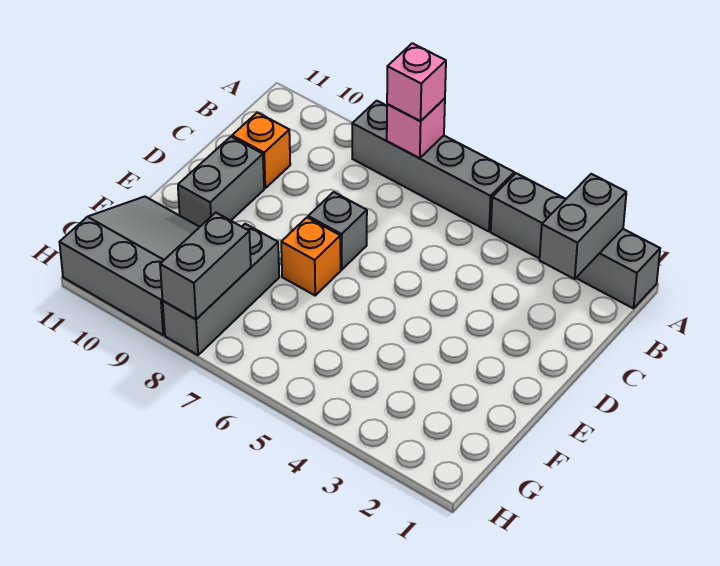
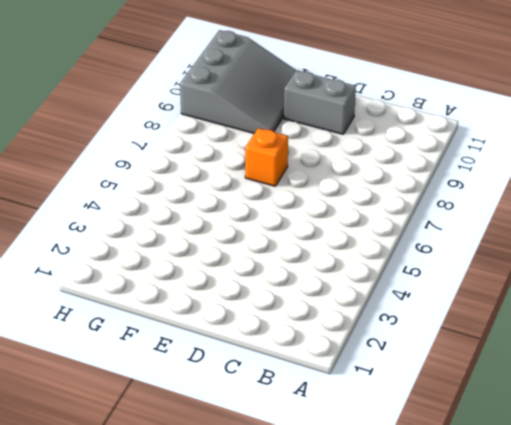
none -> grey brick A1:A4 level 1
none -> grey brick A5:A8 level 1
none -> orange brick C10 level 1

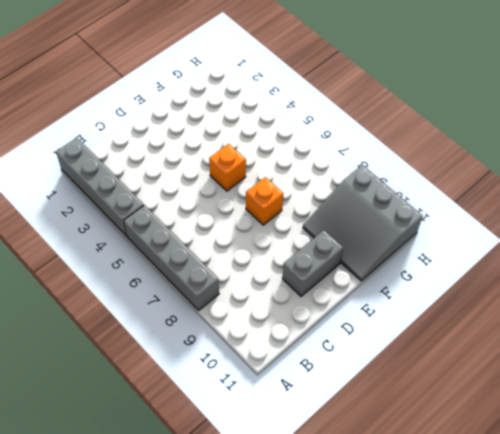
orange brick E5 level 1 -> orange brick C10 level 1
none -> grey brick D7 level 1
none -> grey brick F8:H8 level 1
none -> grey brick A2:B2 level 2

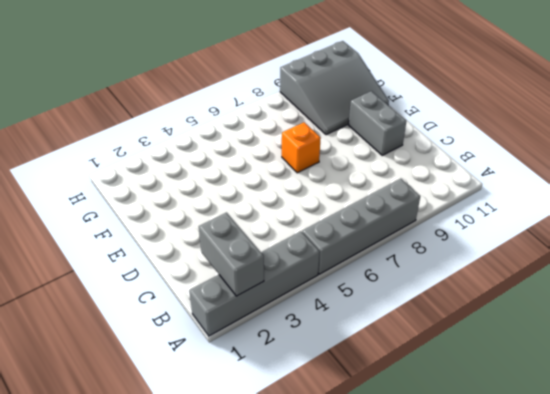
none -> orange brick C10 level 1
none -> grey brick D7 level 1
none -> grey brick F8:H8 level 1

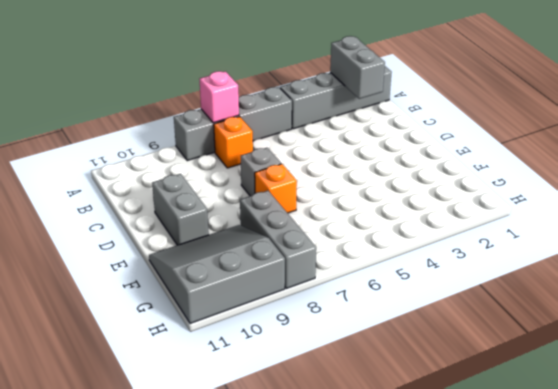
orange brick B7 level 1 -> orange brick C10 level 1
none -> grey brick G8:H8 level 2
none -> pink brick A7 level 3

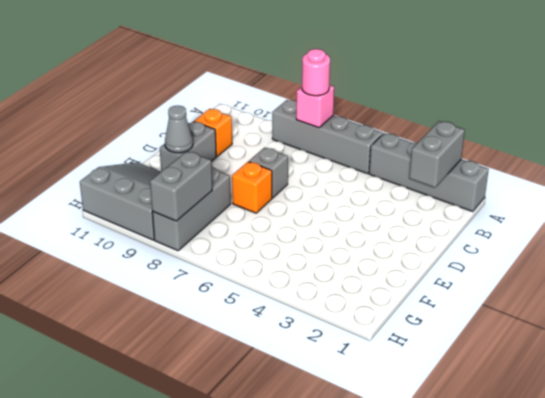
pink round brick A7 level 3 -> pink brick A7 level 3
grey cone E10 level 2 -> none

